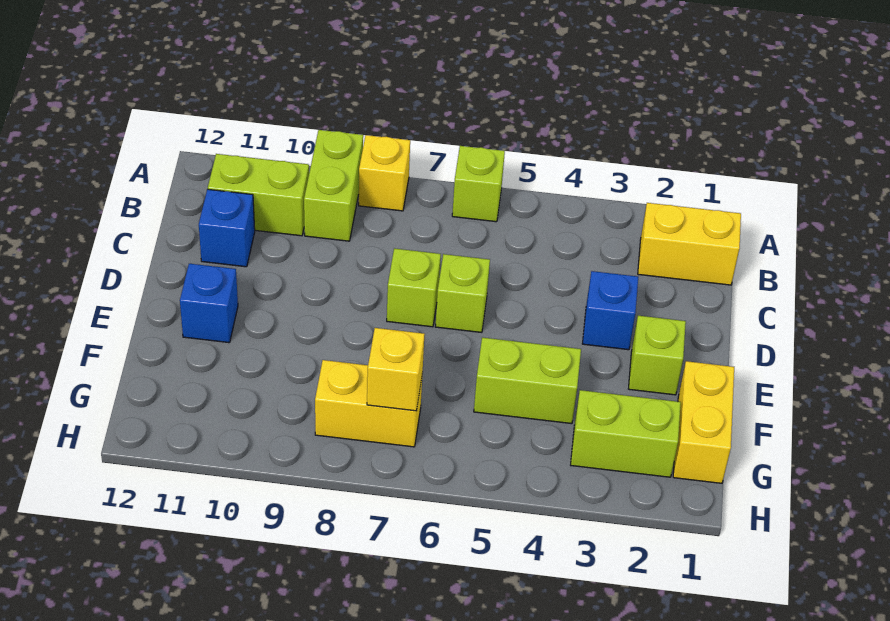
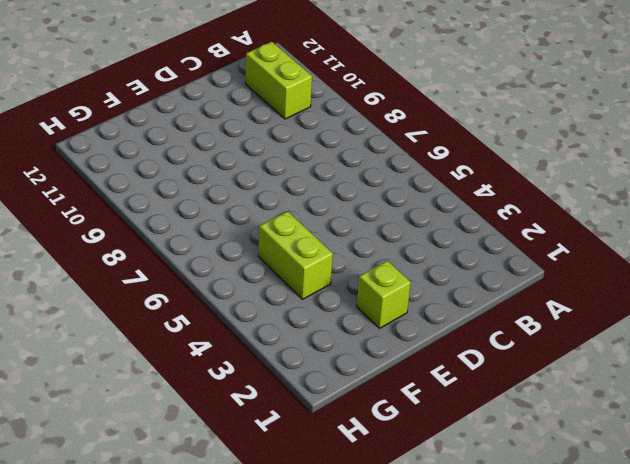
none -> lime brick A6 level 1
none -> yellow brick A8 level 1
none -> lime brick A9:B9 level 1

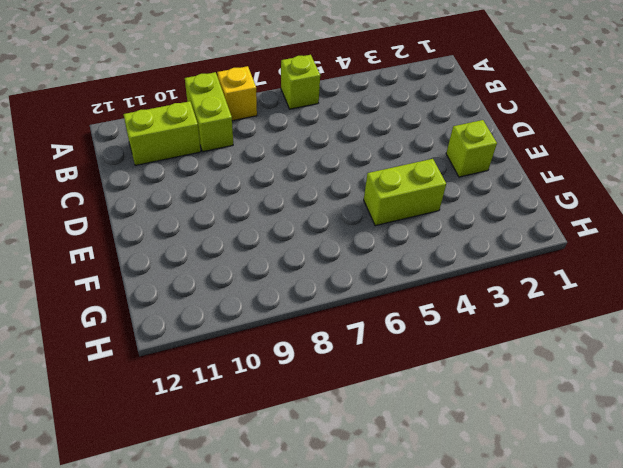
none -> yellow brick B1:B2 level 1
none -> blue brick C11 level 1
none -> blue brick D3 level 1

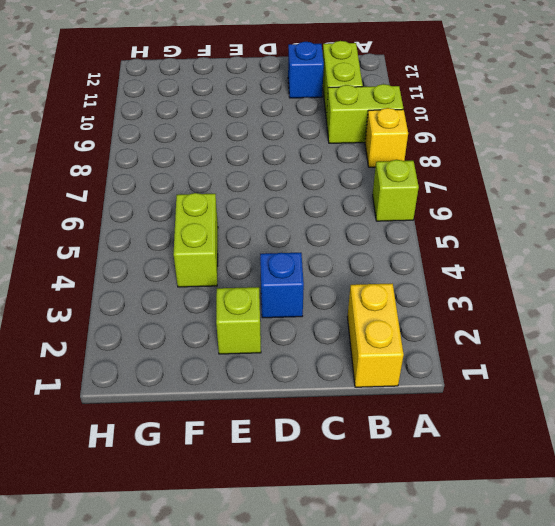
none -> lime brick D6 level 1
none -> lime brick D7 level 1
none -> blue brick E11 level 1

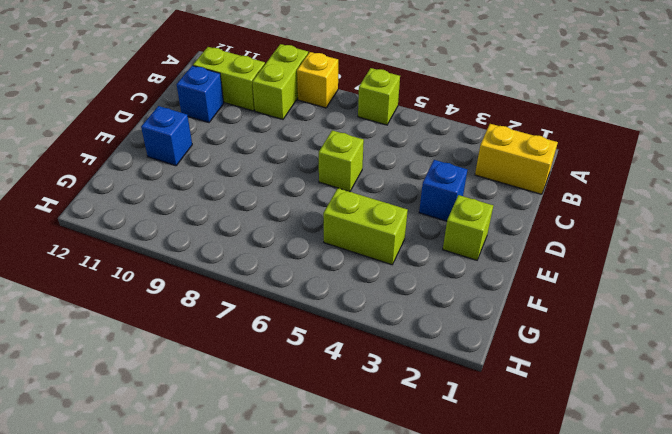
none -> lime brick D7 level 1
none -> yellow brick F1:G1 level 1
none -> lime brick G2:G3 level 1

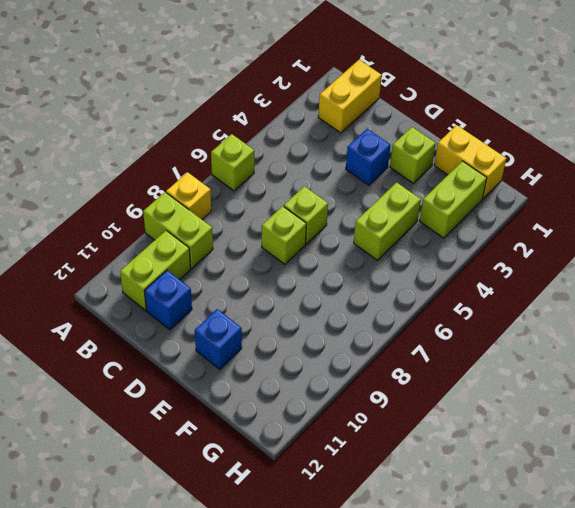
none -> yellow brick G7:G8 level 1
none -> yellow brick G7 level 2

